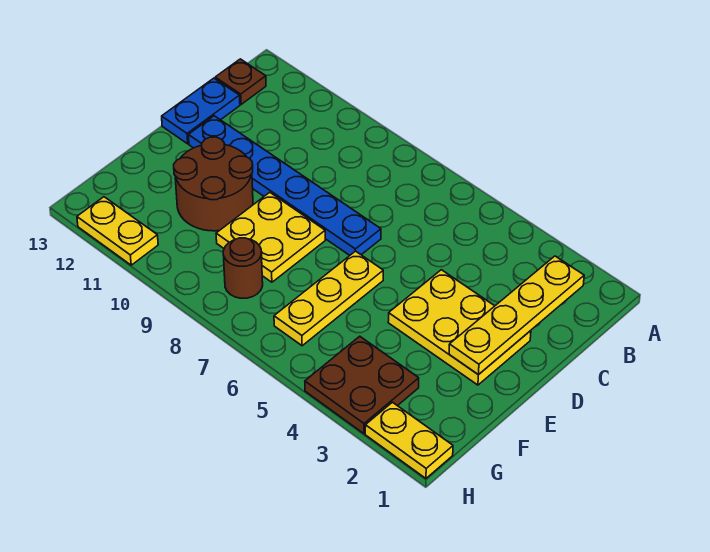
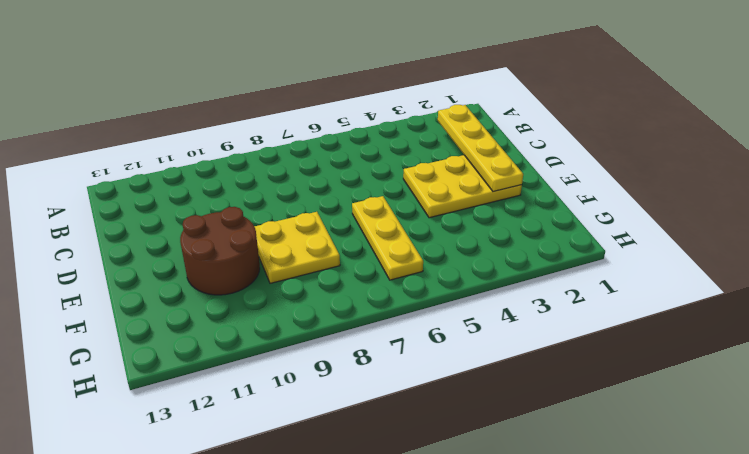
none -> brown plate B13 level 1
none -> blue plate C13:D13 level 1
none -> blue plate D7:D12 level 1

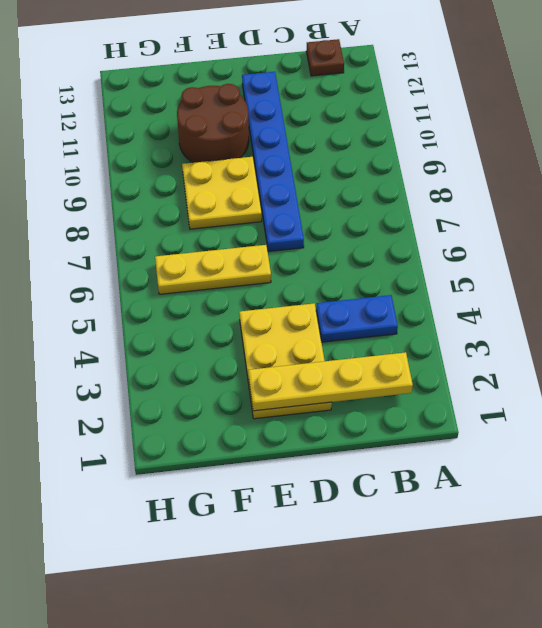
blue plate B4:C4 level 1 -> blue plate C13:D13 level 1
none -> brown plate G3:H4 level 1
none -> brown round brick G8 level 1
none -> yellow plate H1:H2 level 1

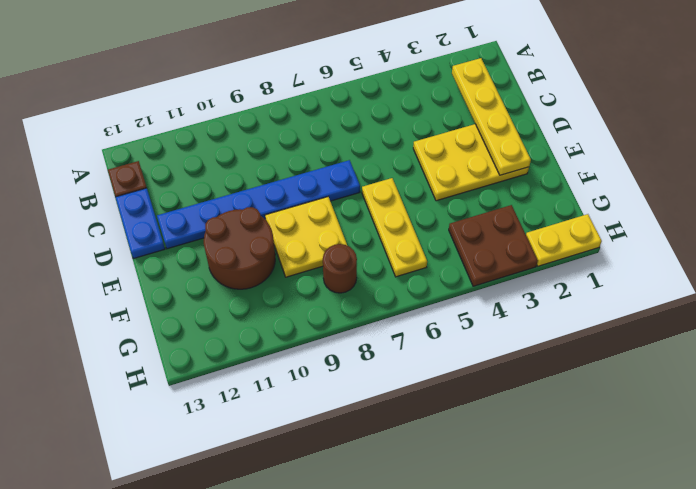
none -> yellow plate H11:H12 level 1

